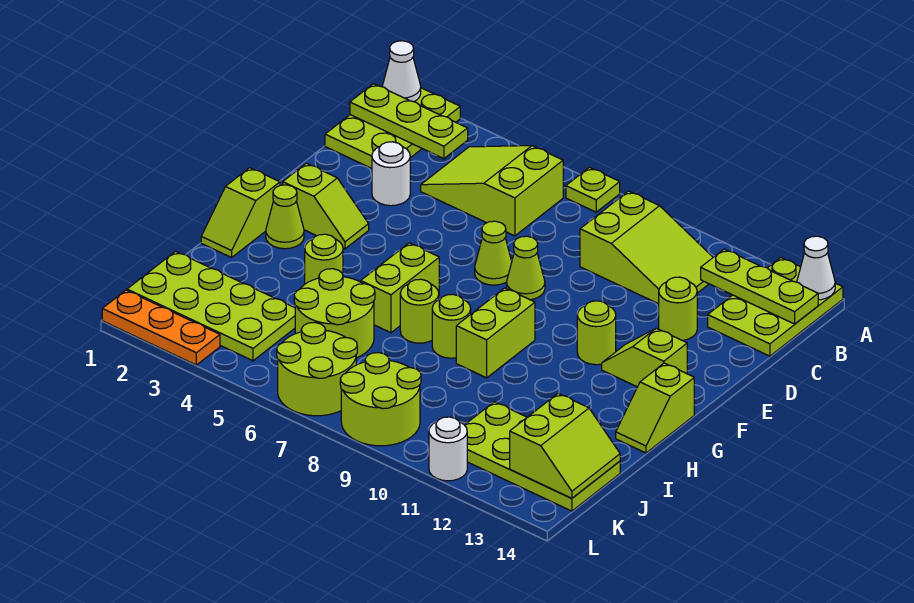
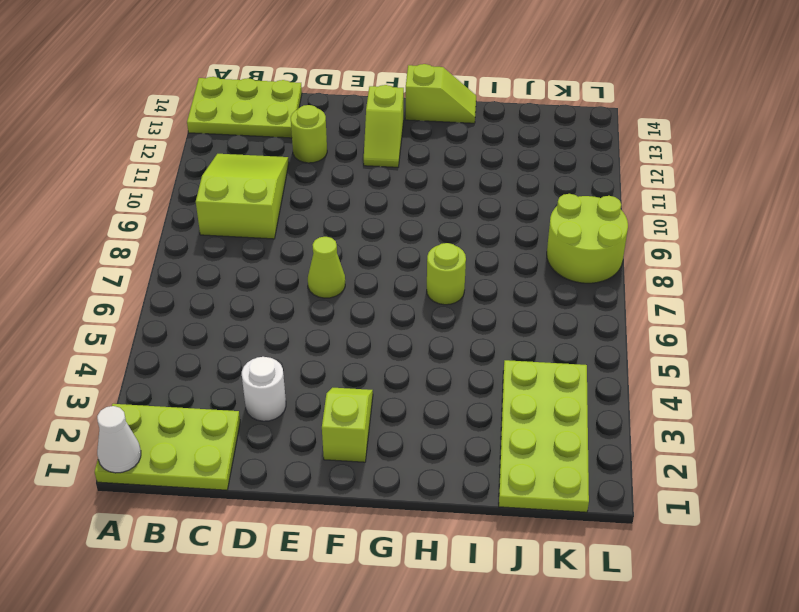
none -> lime plate A7 level 1
none -> lime slope B4:C6 level 1 top 6
none -> lime cone E8 level 1
none -> lime round brick F11 level 1

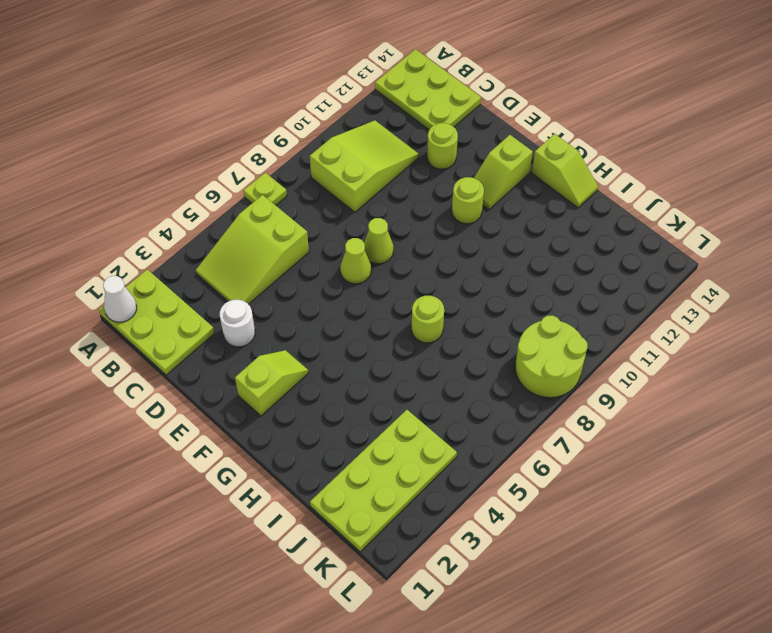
none -> lime slope G1:H1 level 1 top G
none -> lime cone G2 level 1
none -> lime brick G6:H6 level 1
none -> lime brick G9:H9 level 1

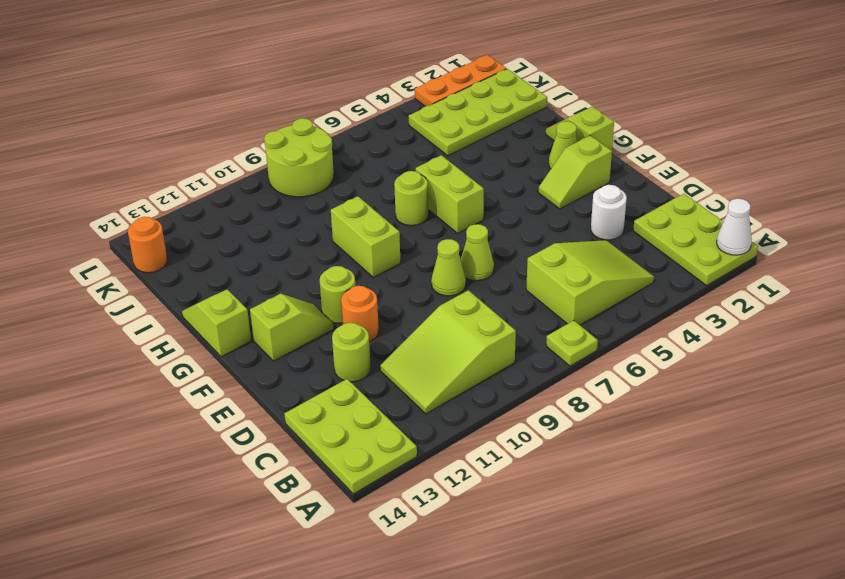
orange round brick E11 level 1 -> none
orange round brick K14 level 1 -> lime plate J11:K14 level 1
none -> lime round brick H4 level 1
none -> lime round brick H8 level 1
none -> lime round brick I5:J6 level 1
none -> lime round brick K6:L7 level 1

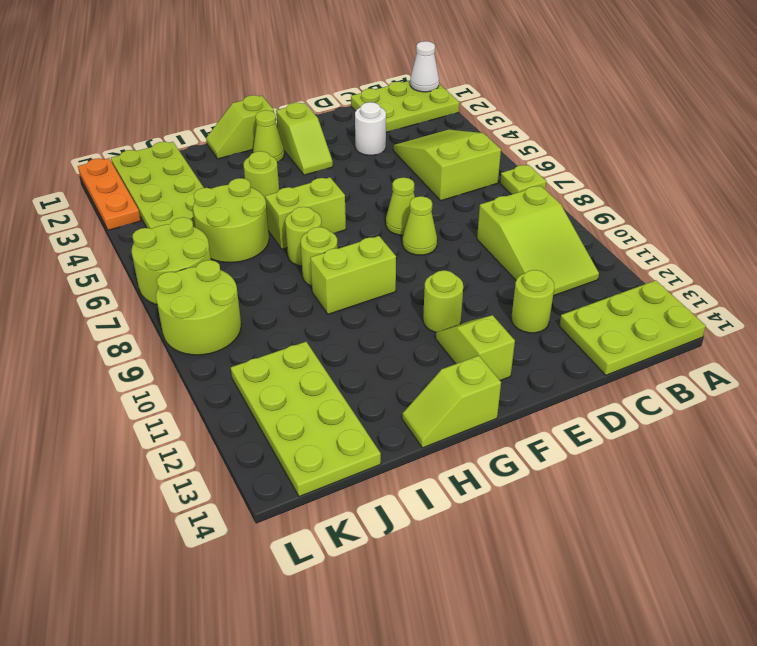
none -> white round brick L11 level 1
none -> white cone A14 level 2
none -> lime plate B1:B3 level 2
none -> lime plate B12:B14 level 2

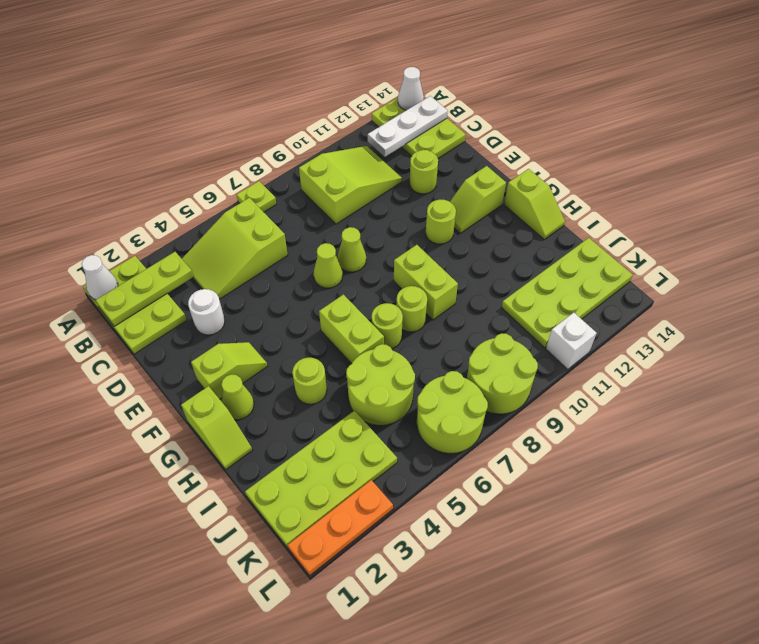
white plate B12:B14 level 2 -> lime plate B12:B14 level 2
white brick L11 level 1 -> white round brick L11 level 1
none -> lime slope J13:K14 level 2 top 13

